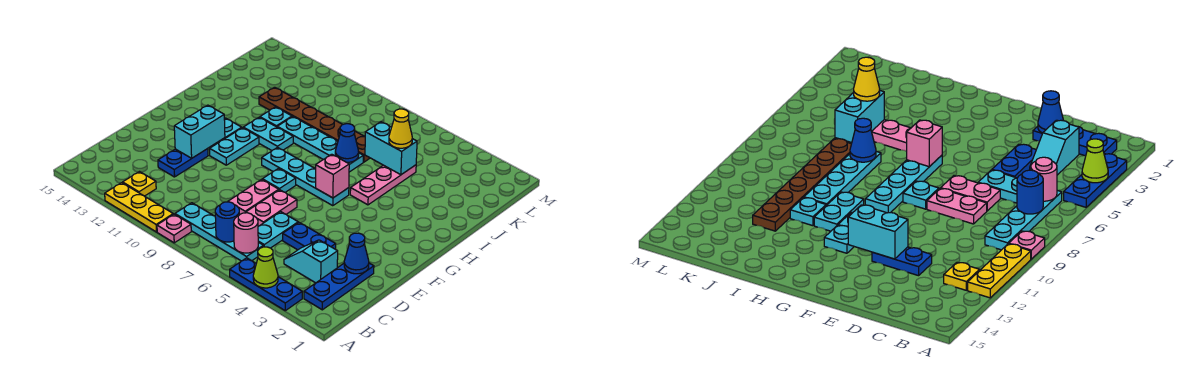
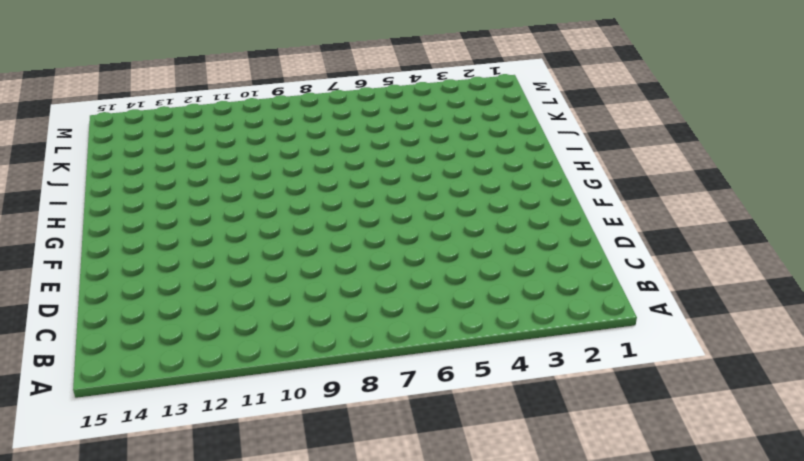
none -> blue plate A3:A5 level 1
none -> pink plate A9 level 1
none -> yellow plate A10:A12 level 1
none -> blue plate B2:D2 level 1

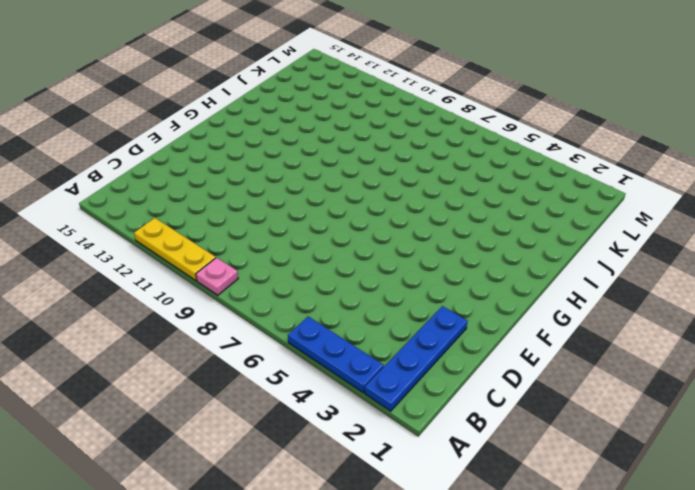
blue plate A2:D2 level 1 -> blue plate B2:D2 level 1
none -> cyan plate B6:B9 level 1
none -> yellow plate B12 level 1
none -> cyan slope C3:C4 level 1 top 3
none -> cyan plate C6:D6 level 1

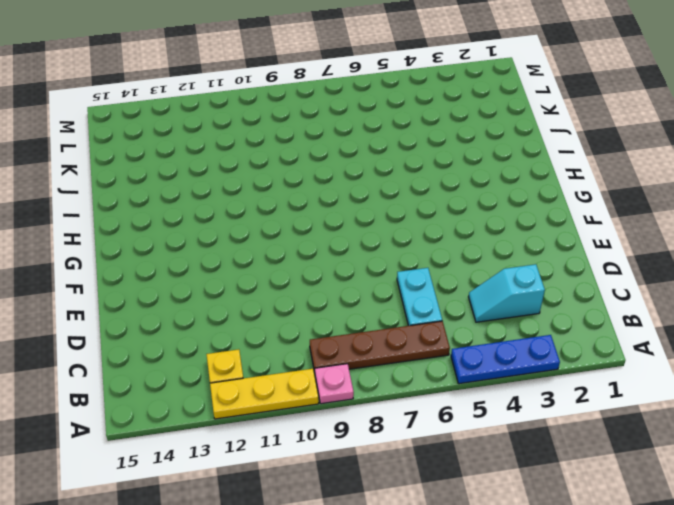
brown plate B6:B9 level 1 -> cyan plate B6:B9 level 1
none -> blue plate B2:D2 level 1
none -> blue plate D4:D5 level 1
none -> pink plate D7:E7 level 1
none -> pink plate D8:E8 level 1

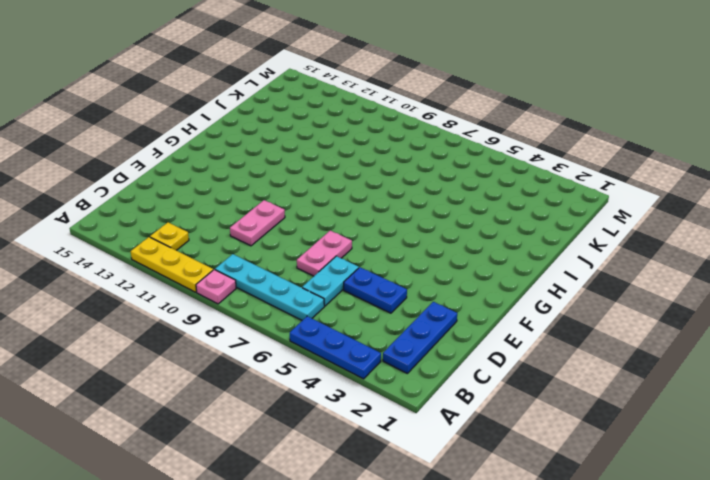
pink plate D10:E10 level 1 -> pink plate D8:E8 level 1
none -> cyan slope C3:C4 level 1 top 3
none -> blue plate D12:E12 level 1
none -> cyan plate F8 level 1
none -> cyan plate F11:G11 level 1

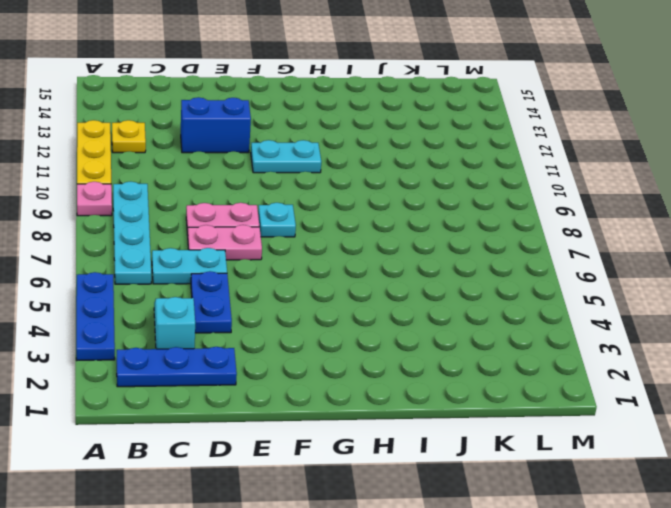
blue brick D12:E12 level 1 -> blue plate D12:E12 level 1
none -> cyan plate G6:G9 level 1
none -> cyan plate G12 level 1
none -> pink plate H5:J5 level 1
none -> cyan plate H10:H11 level 1

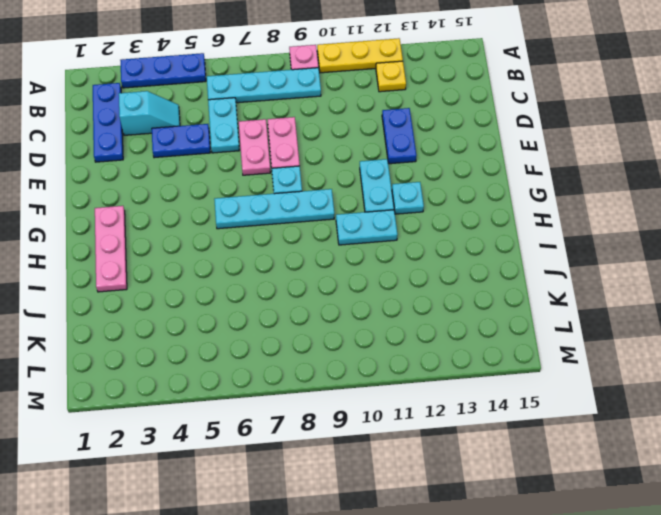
pink plate G2:I2 level 1 -> pink plate H5:J5 level 1
none -> cyan plate I7:I10 level 1
none -> cyan plate I11 level 1
none -> brown plate J7:J12 level 1
none -> lime cone A4 level 2

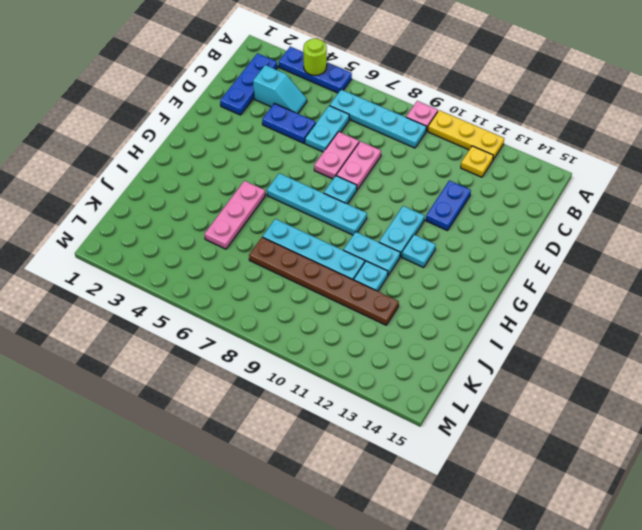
lime round brick A4 level 2 -> lime cone A4 level 2
none -> pink round brick B6 level 2
none -> blue round brick B7 level 2
none -> blue cone D2 level 2
none -> cyan brick E12:F12 level 2

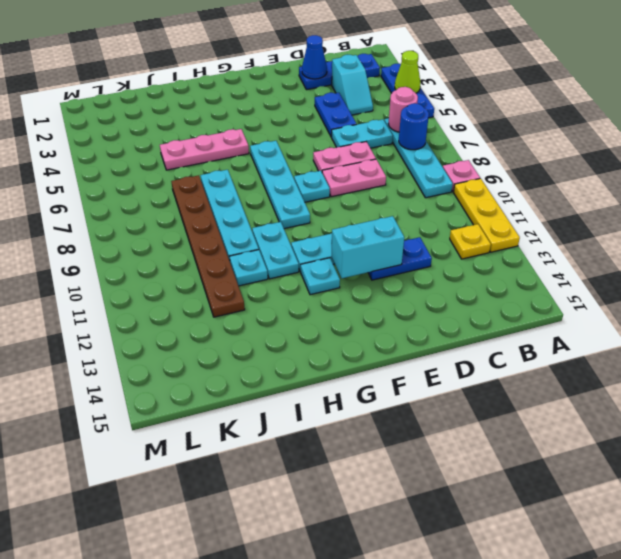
none -> pink brick G6 level 2
none -> blue cone I7 level 2
none -> cyan brick J5:J6 level 2
none -> yellow cone J5 level 3

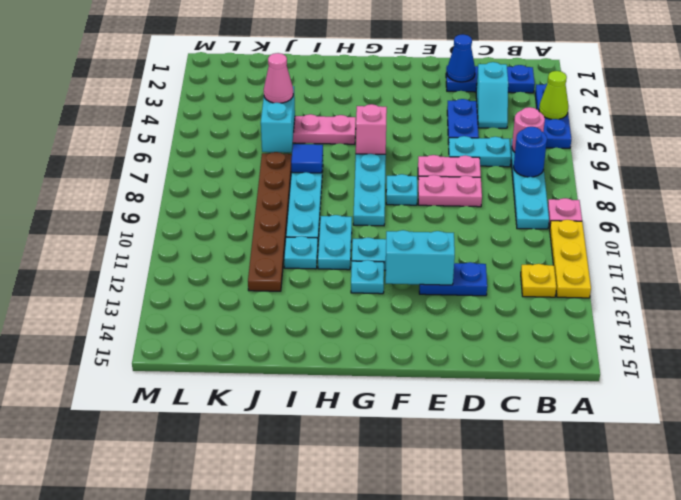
blue tile I7 level 2 -> blue cone I7 level 2
pink cone J5 level 3 -> yellow cone J5 level 3

